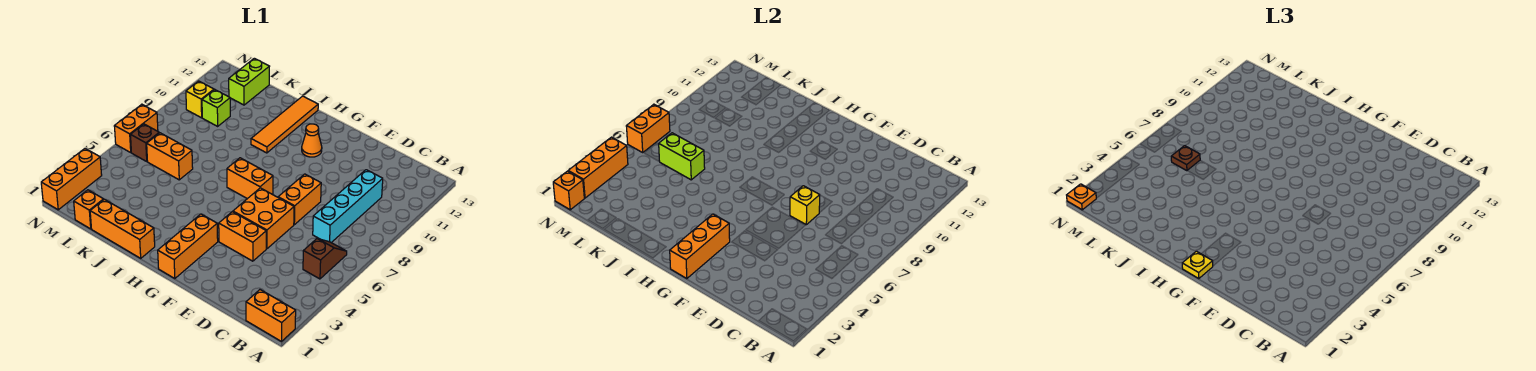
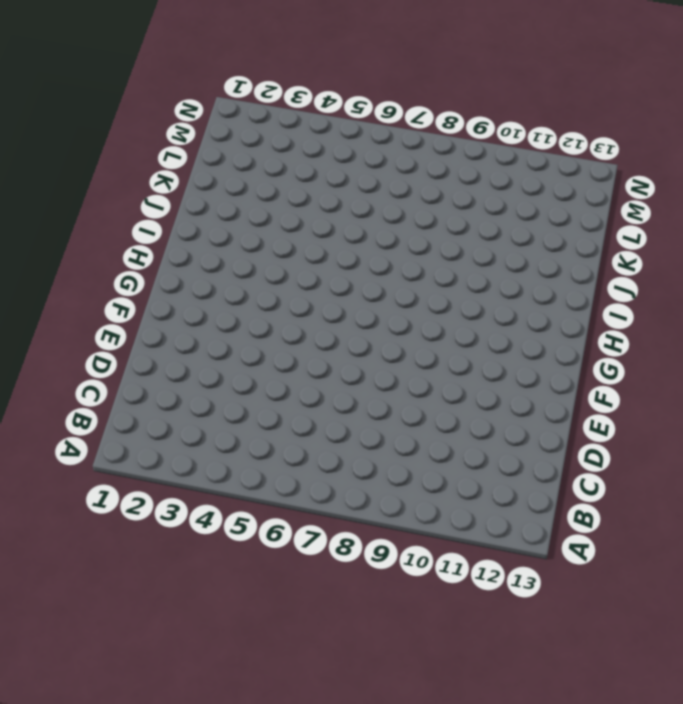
none -> orange brick A1:B1 level 1
none -> brown slope B5:B6 level 1 top 5
none -> cyan brick C7:C10 level 1

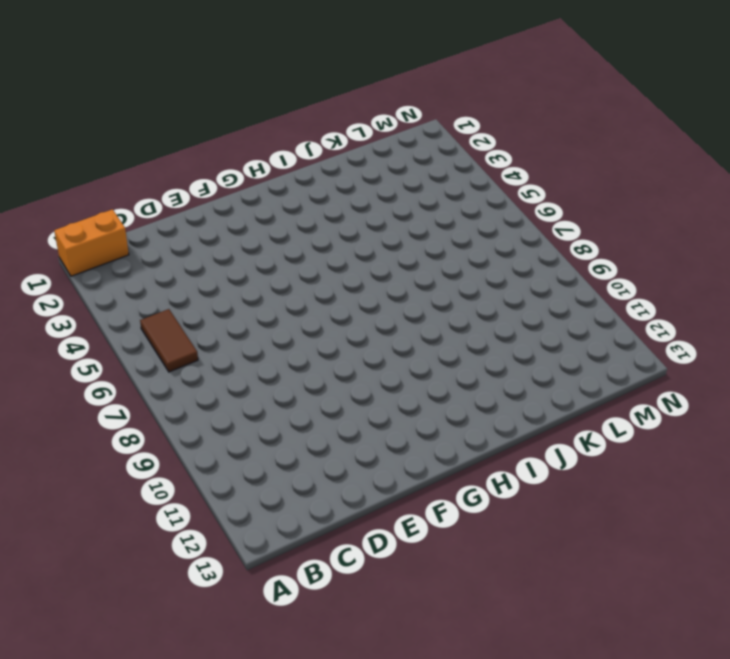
brown tile B5:B6 level 1 -> brown slope B5:B6 level 1 top 5
none -> cyan brick C7:C10 level 1
none -> orange brick E4:F4 level 1
none -> orange brick E5:F6 level 1

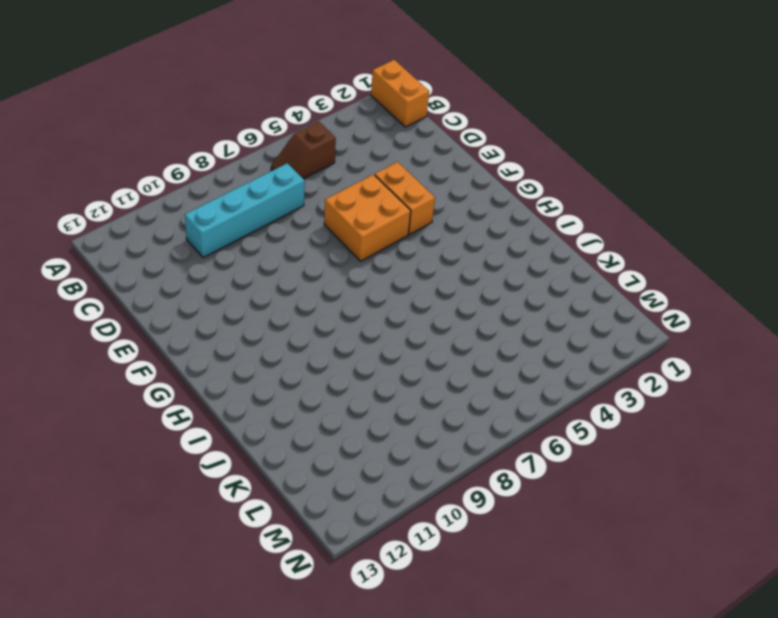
none -> orange brick E7:E8 level 1
none -> orange brick G1:G3 level 1
none -> orange brick G7:H7 level 1

